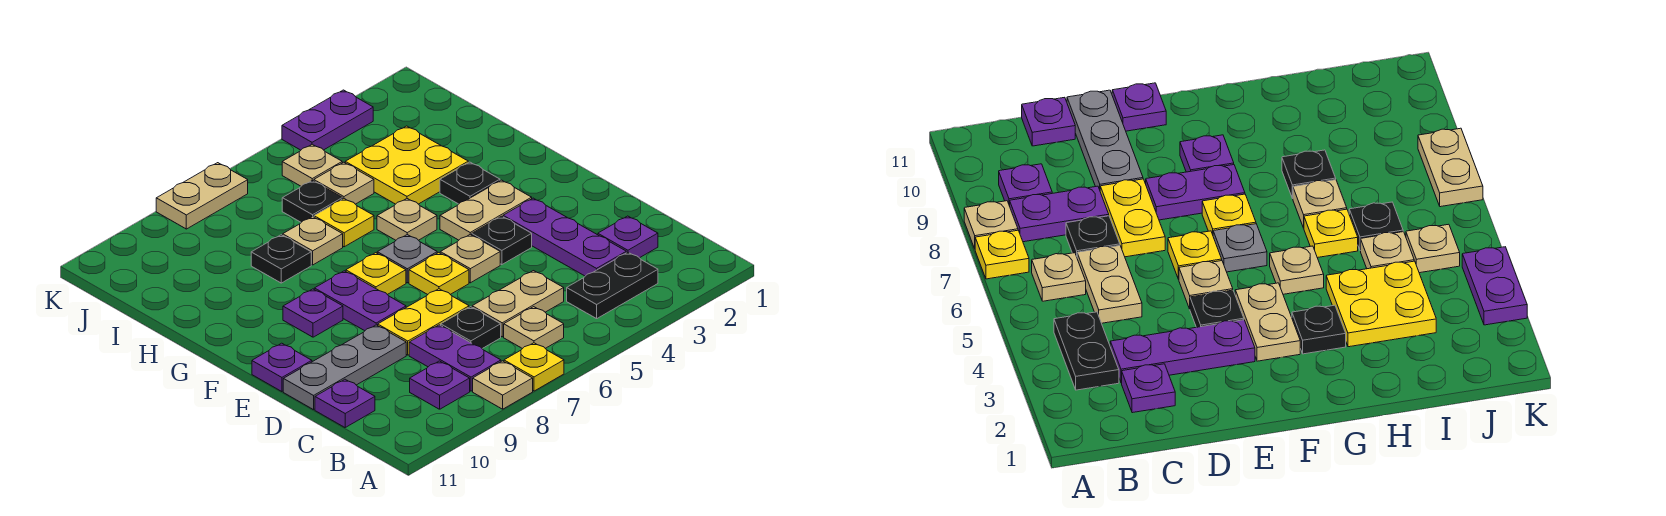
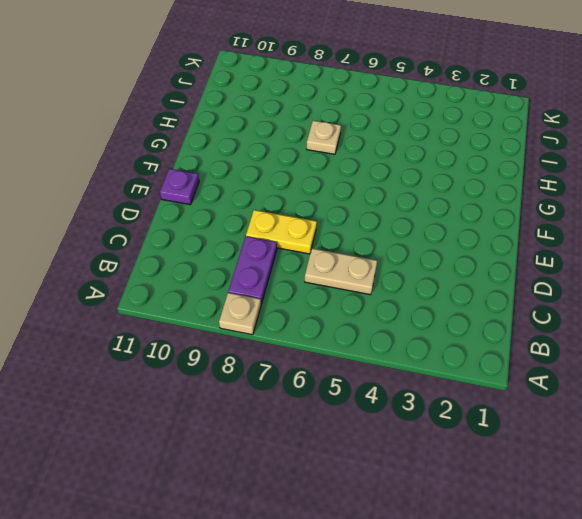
none -> yellow plate A7 level 1
none -> black plate B3:B4 level 1
none -> tan plate B6 level 1
none -> purple plate B9 level 1

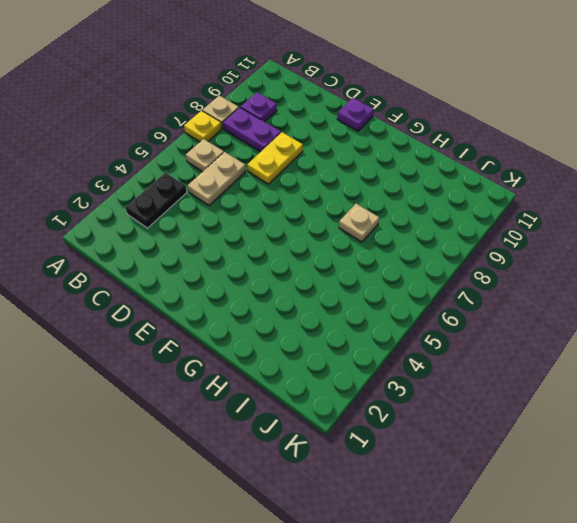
none -> purple plate C2 level 1
none -> purple plate C3:E3 level 1
none -> black plate C7 level 1
none -> purple plate C11 level 1

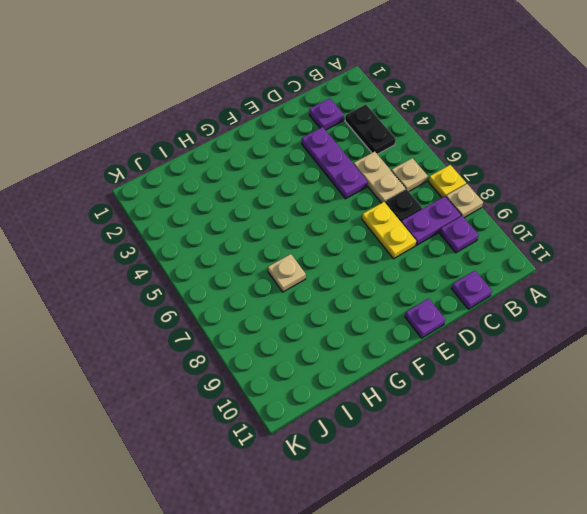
purple plate D3:D5 level 1 -> purple plate C3:E3 level 1
none -> grey plate D9:D11 level 1
none -> black plate E4 level 1
none -> tan plate E5 level 1
none -> yellow plate E6 level 1

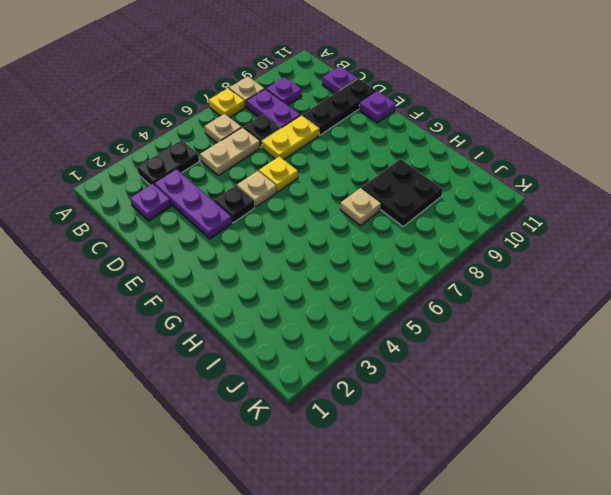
black plate D9:D11 level 1 -> grey plate D9:D11 level 1
black plate H8:I9 level 1 -> black plate H8 level 1
none -> purple plate E8:F8 level 1
none -> tan plate F3:F4 level 1
none -> grey plate F6 level 1
none -> yellow plate F7 level 1

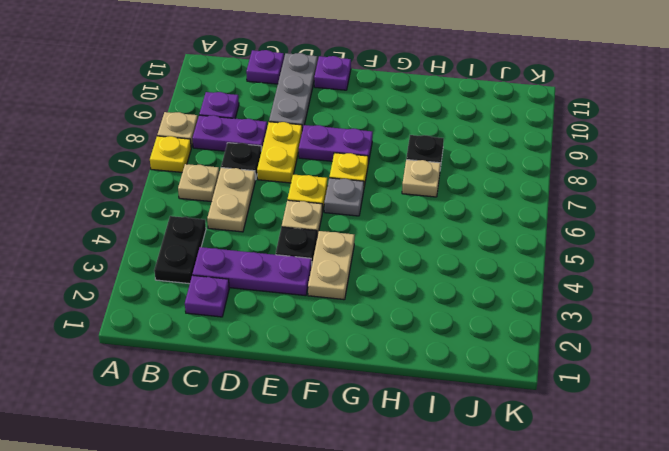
none -> purple plate F9 level 1
none -> black plate G3 level 1
none -> tan plate G5 level 1
none -> yellow plate H3:I4 level 1

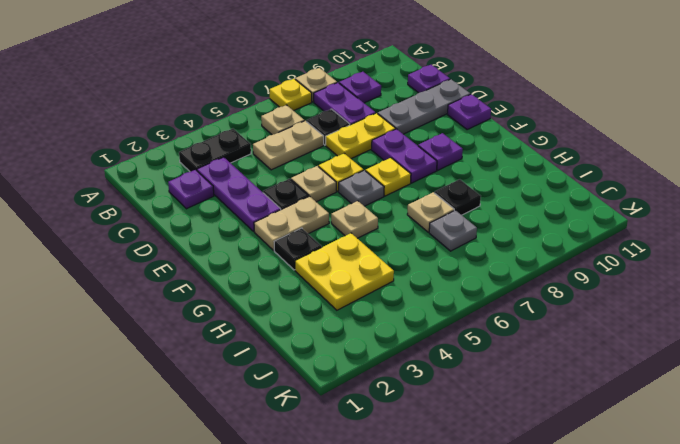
grey plate I7 level 1 -> none
none -> yellow plate H6 level 1
none -> tan plate I5 level 1
none -> black plate I6 level 1
none -> tan plate J5 level 1

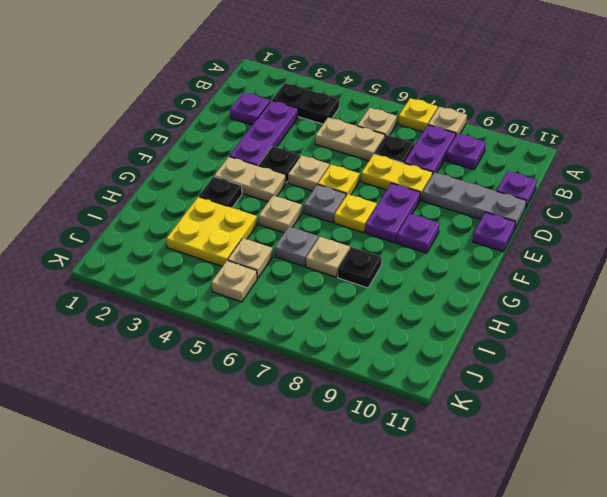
grey plate H6 level 1 -> yellow plate H6 level 1
none -> black plate I6 level 1
none -> purple plate K3:K4 level 1
none -> tan plate K7:K8 level 1

